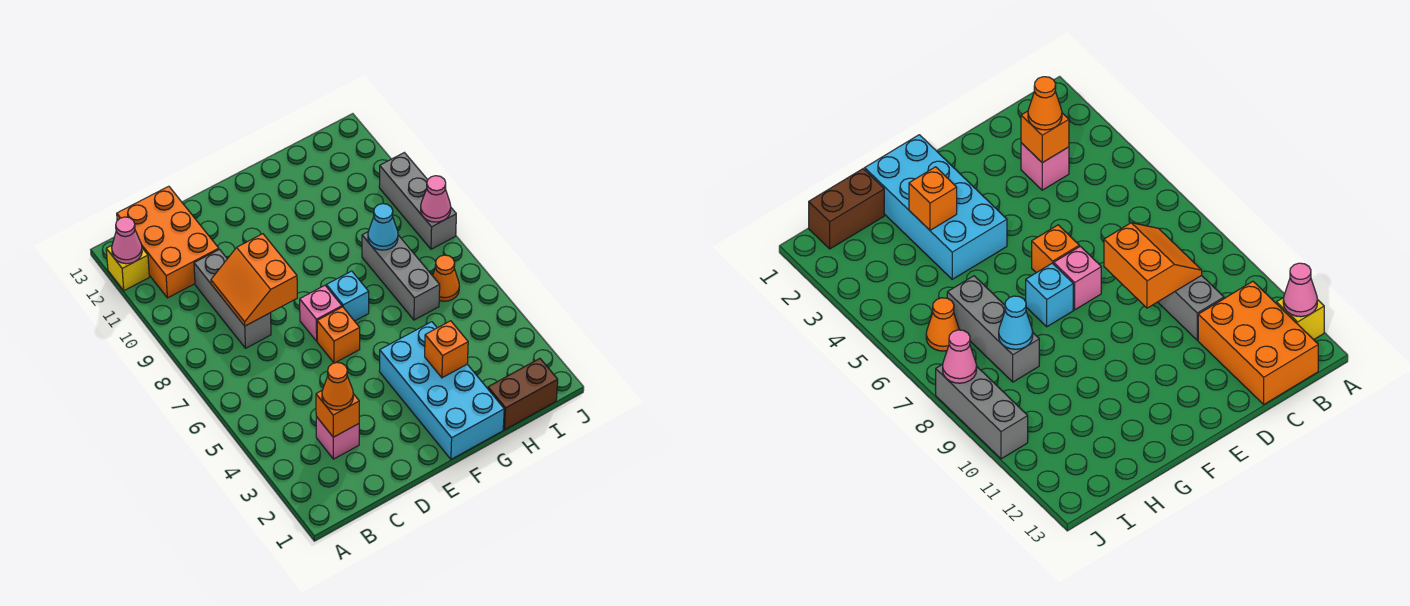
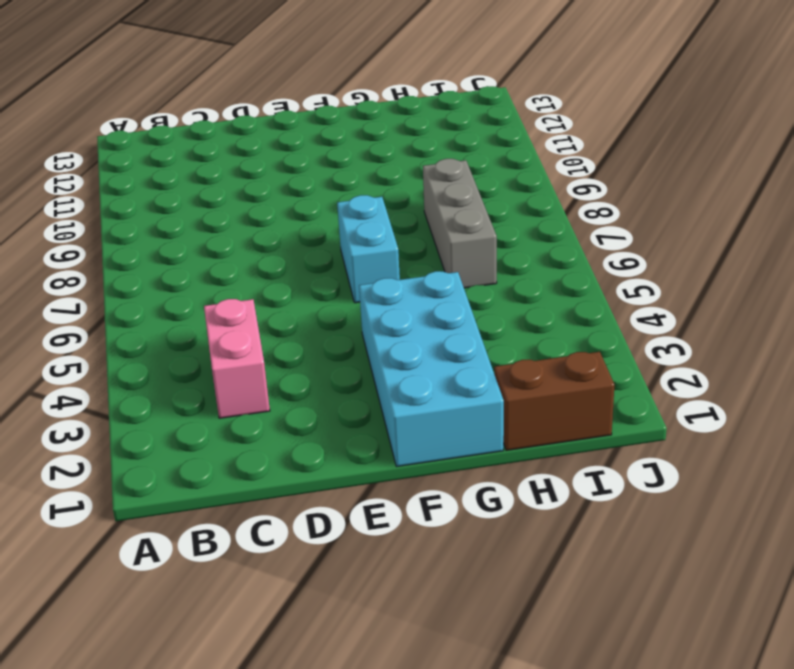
pink brick C3:C4 level 1 -> pink brick C3 level 1
cyan brick F6:F7 level 1 -> cyan brick F7 level 1
none -> yellow brick A12 level 1
none -> orange brick B11:C13 level 1
none -> grey brick C8:C10 level 1

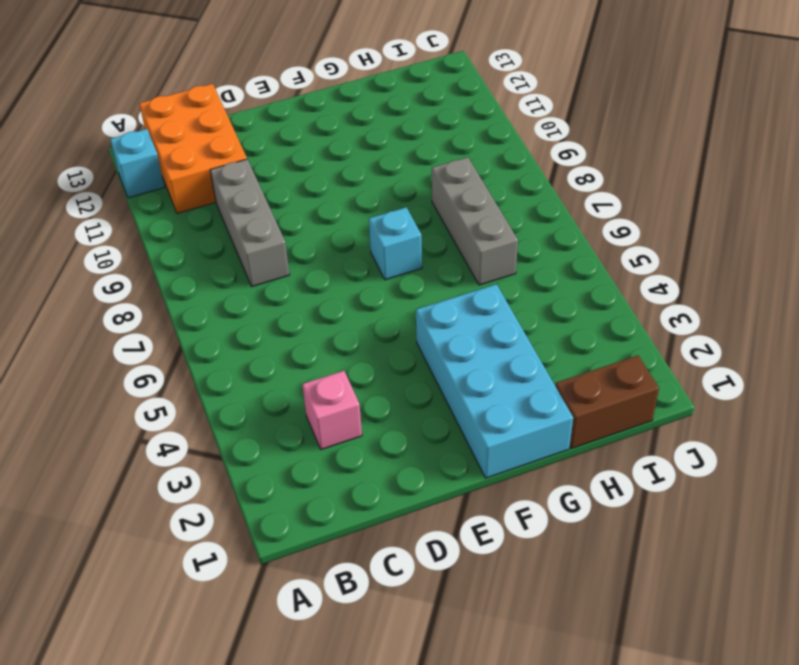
cyan brick A12 level 1 -> yellow brick A12 level 1
none -> orange brick E6 level 1
none -> pink brick E7 level 1
none -> orange cone I6 level 1

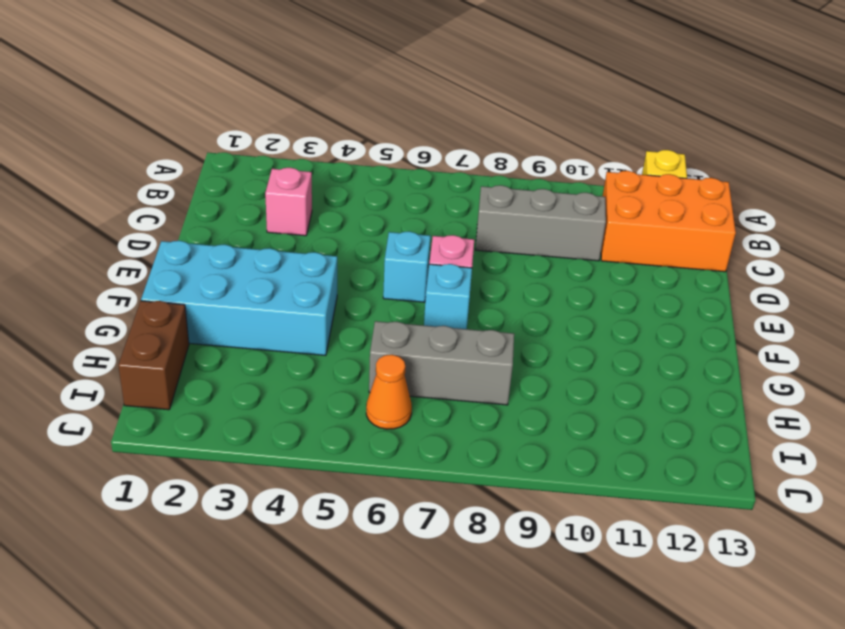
cyan brick E6 level 1 -> orange brick E6 level 1
none -> grey brick J8:J10 level 1
none -> pink cone A12 level 2
none -> orange brick C3 level 2

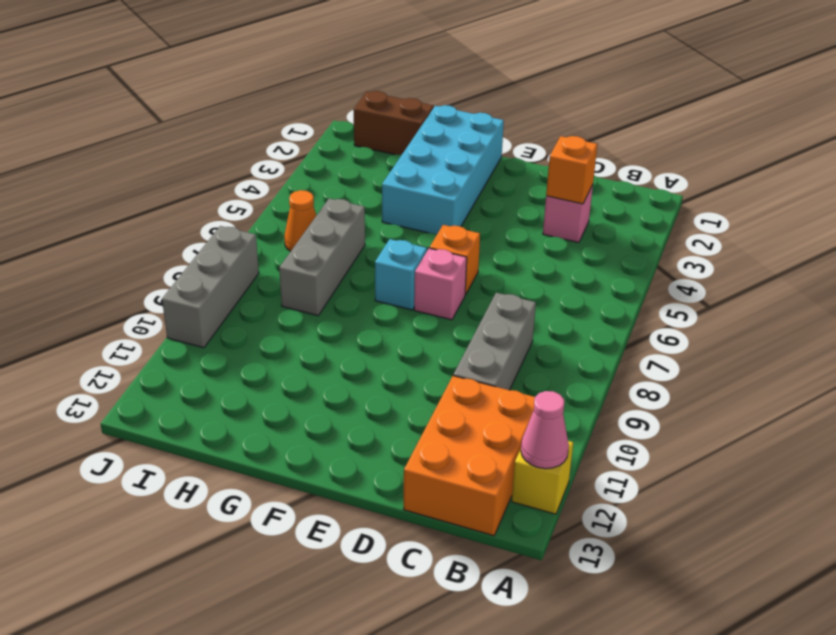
none -> orange slope C8:D9 level 2 top D
none -> orange brick G3 level 2
none -> cyan cone H8 level 2

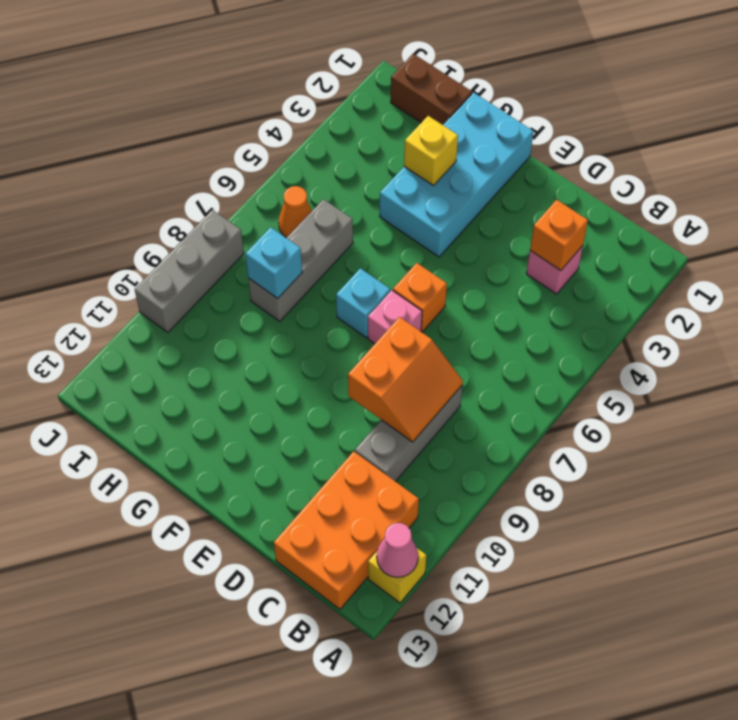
yellow brick G3 level 2 -> orange brick G3 level 2
cyan brick H8 level 2 -> cyan cone H8 level 2
none -> pink cone J8 level 2
none -> orange cone C3 level 3

